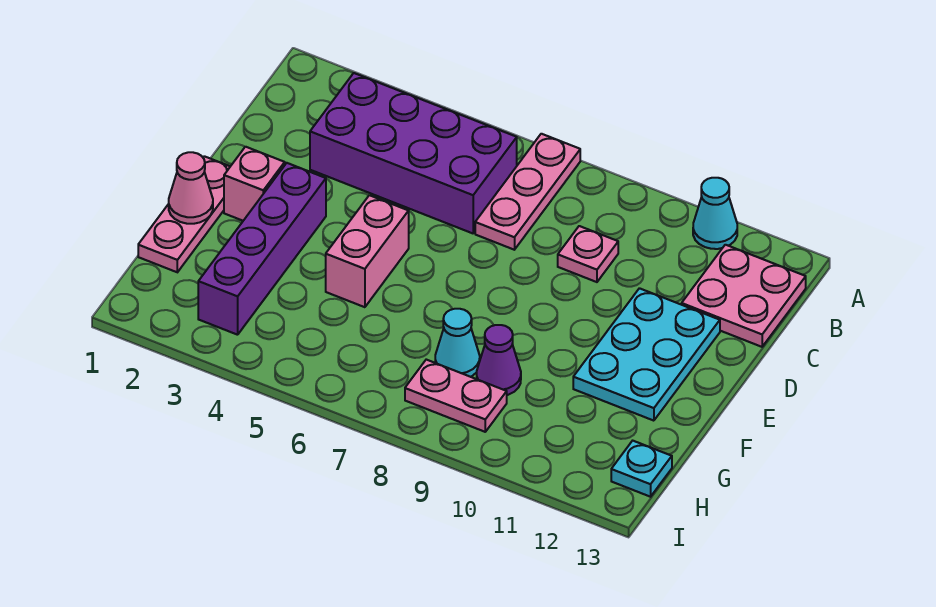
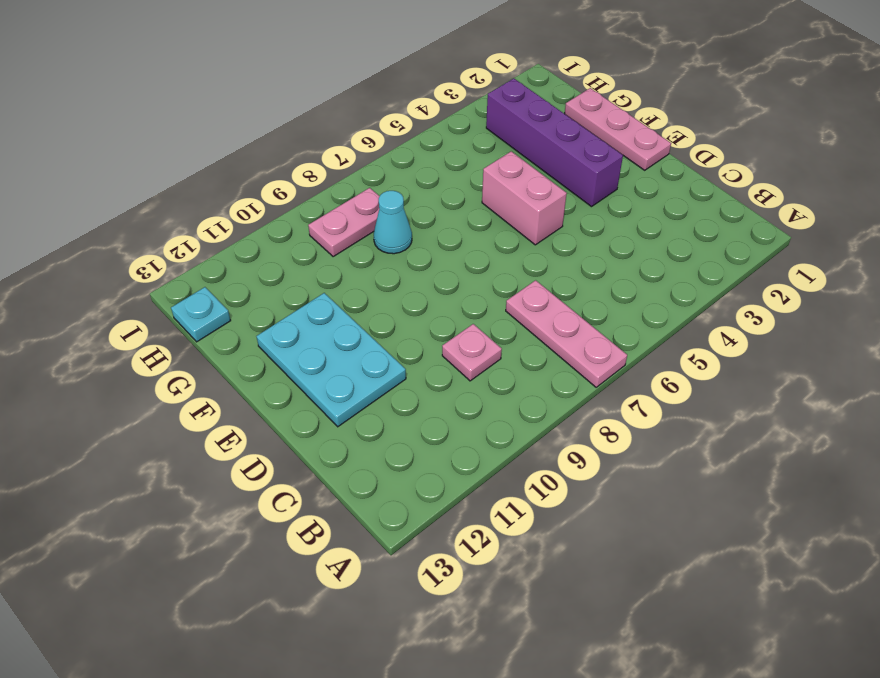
none -> cyan cone A11 level 1
none -> purple brick B3:C6 level 1
none -> pink plate B12:C13 level 1

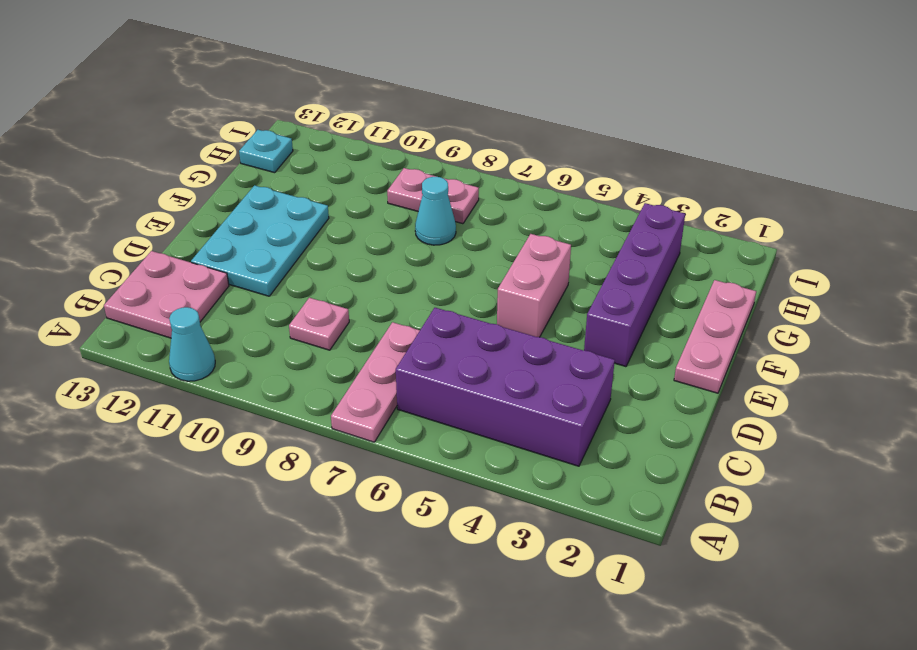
none -> pink brick E2 level 1
none -> purple cone G9 level 1
none -> pink cone F1 level 2

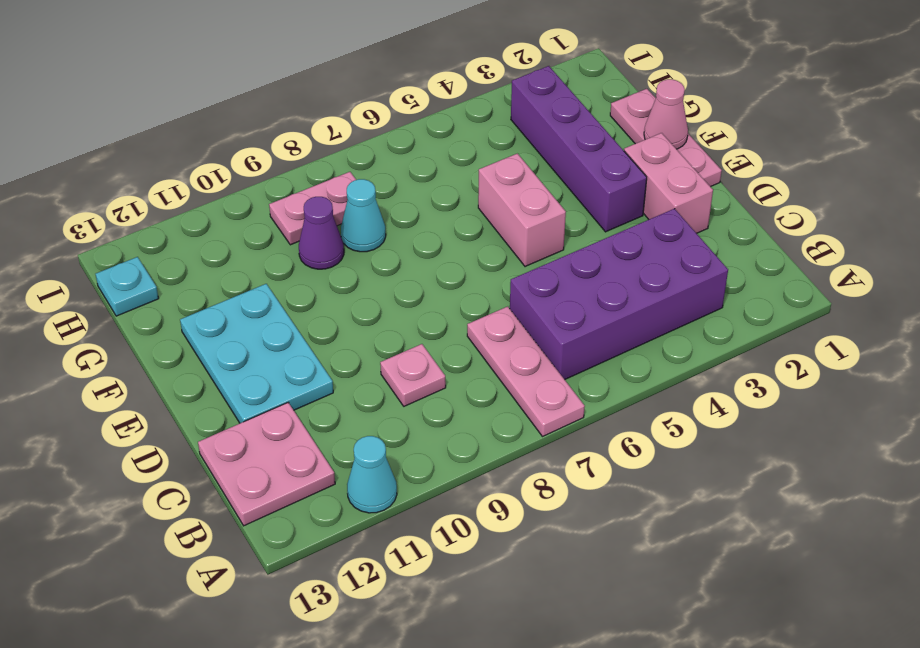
pink brick D2:E2 level 1 -> pink brick E2 level 1

